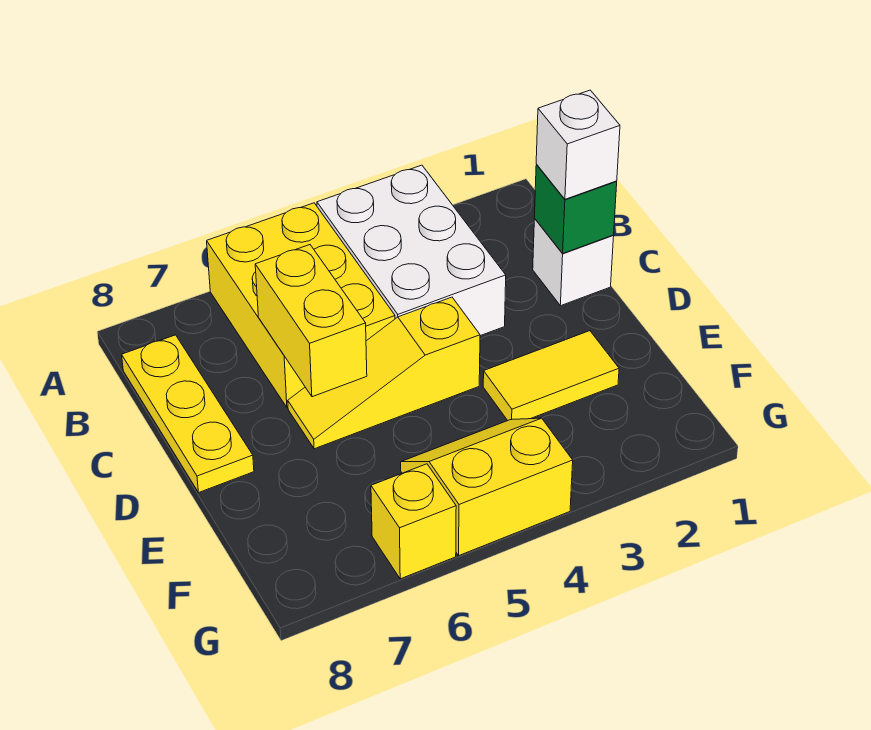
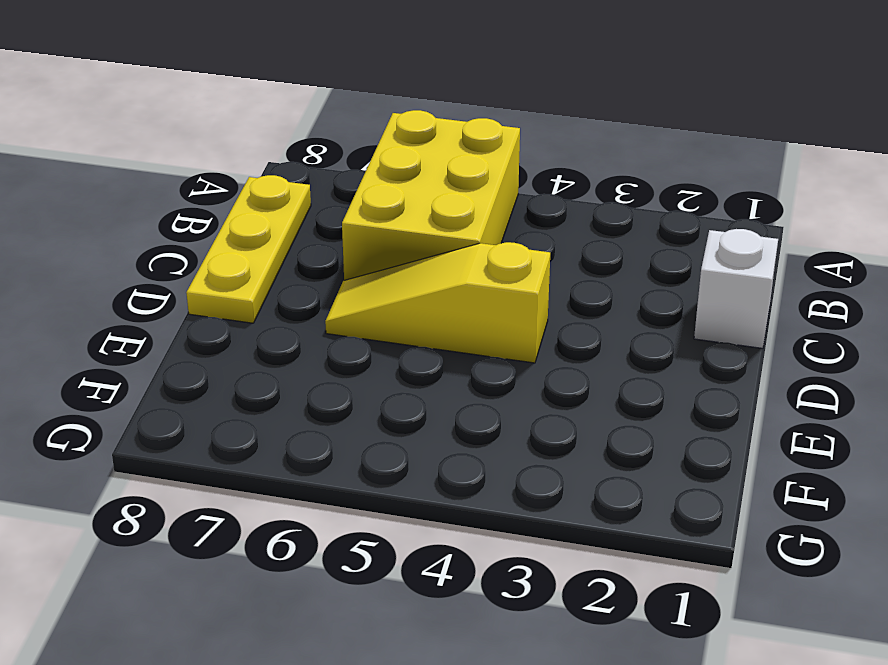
none -> white brick A3:C4 level 1
none -> yellow tile E2:E3 level 1

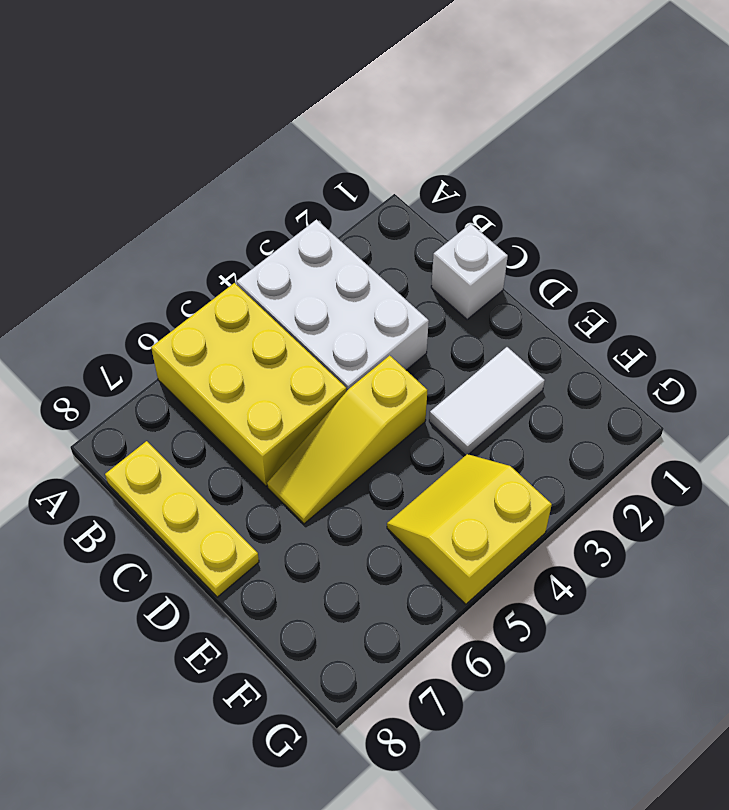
white tile E2:E3 level 1 -> yellow tile E2:E3 level 1
none -> yellow brick G6 level 1
none -> green brick C1 level 2

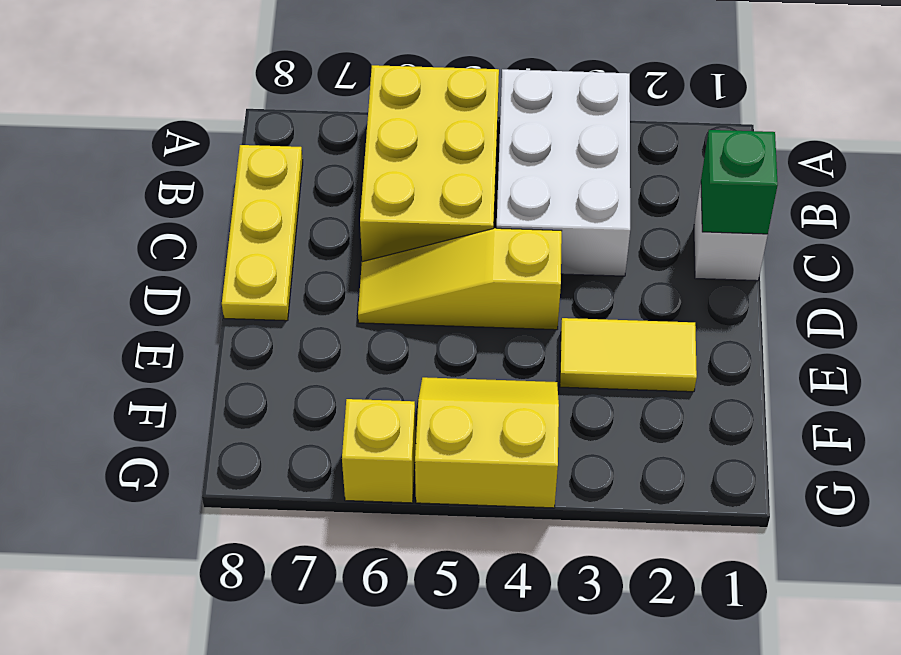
none -> yellow brick C6:D6 level 2
none -> white brick C1 level 3

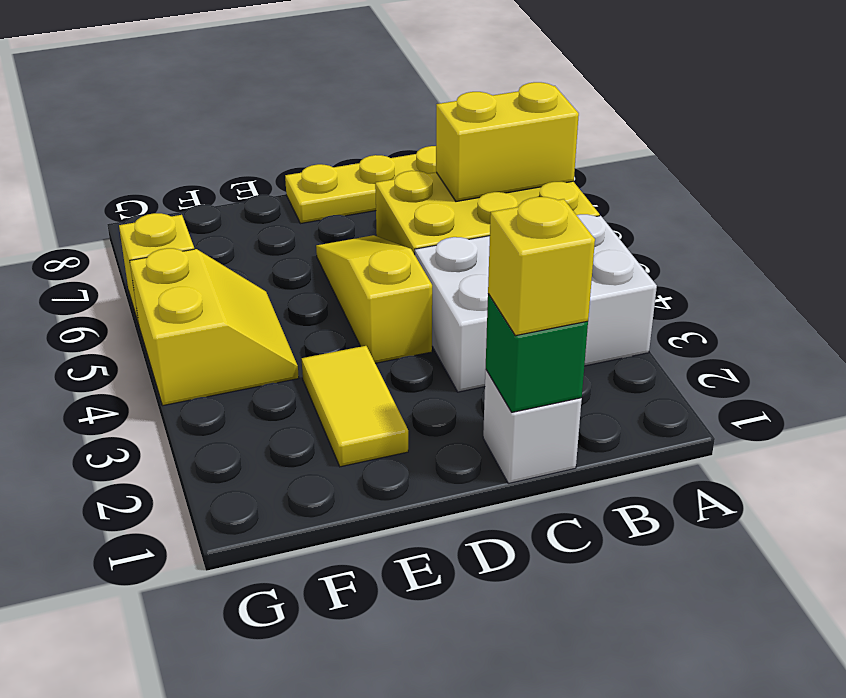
yellow brick A6:B6 level 2 -> yellow brick C6:D6 level 2
yellow brick C1 level 3 -> white brick C1 level 3

